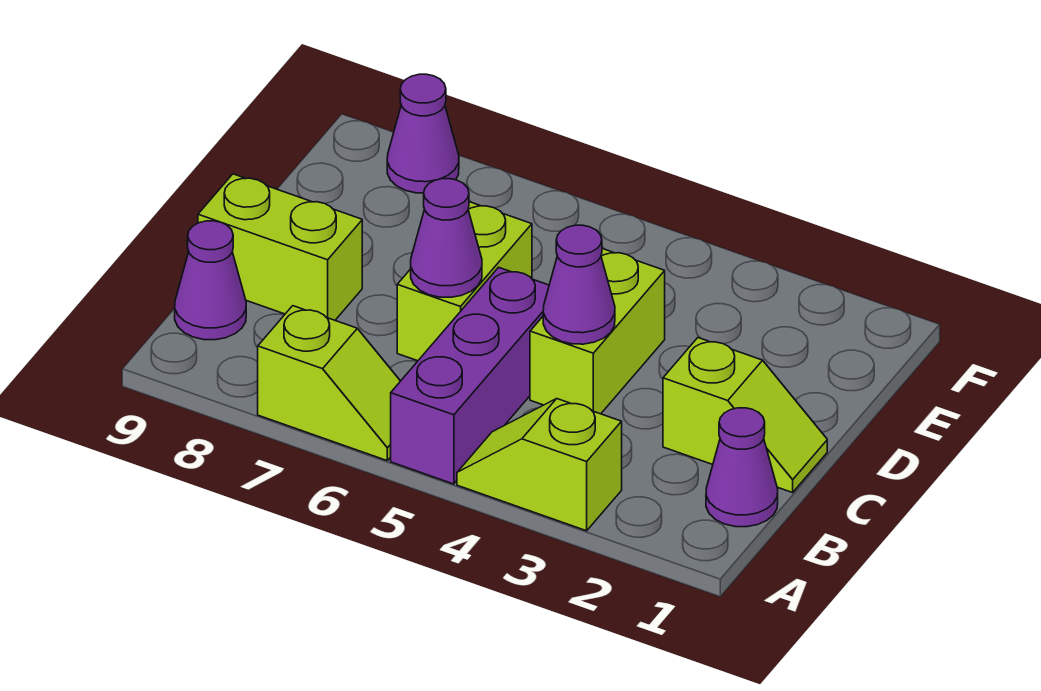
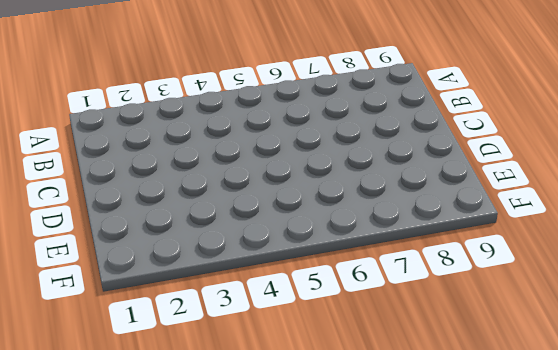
none -> lime slope A3:A4 level 1 top 3
none -> purple brick A5:C5 level 1
none -> lime slope A6:A7 level 1 top 7

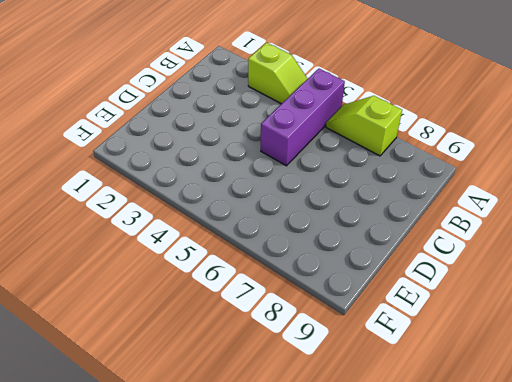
none -> purple cone B1 level 1
none -> purple cone B9 level 1
none -> lime slope C1:C2 level 1 top 2

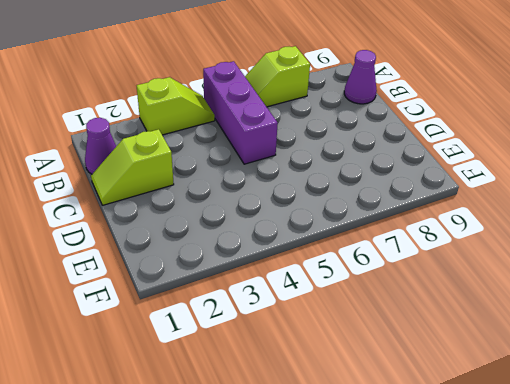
none -> lime brick C4:D4 level 1
none -> lime brick C6:D6 level 1
none -> lime brick C8:C9 level 1

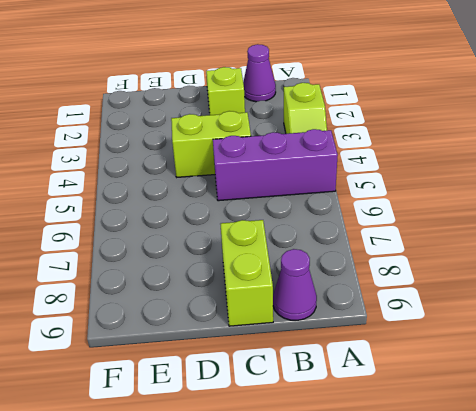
none -> lime slope A6:A7 level 1 top 7
none -> lime brick C6:D6 level 1
none -> purple cone F8 level 1

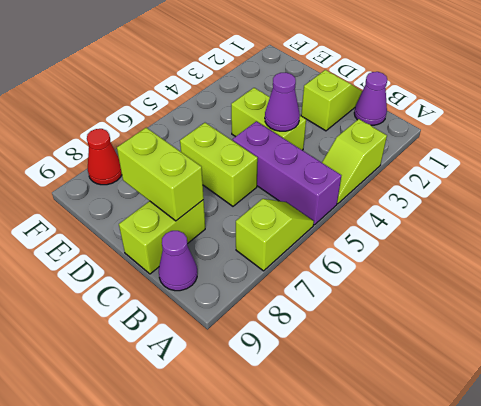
lime brick C8:D8 level 2 -> none
red cone F8 level 1 -> purple cone F8 level 1
none -> purple cone C6 level 2

